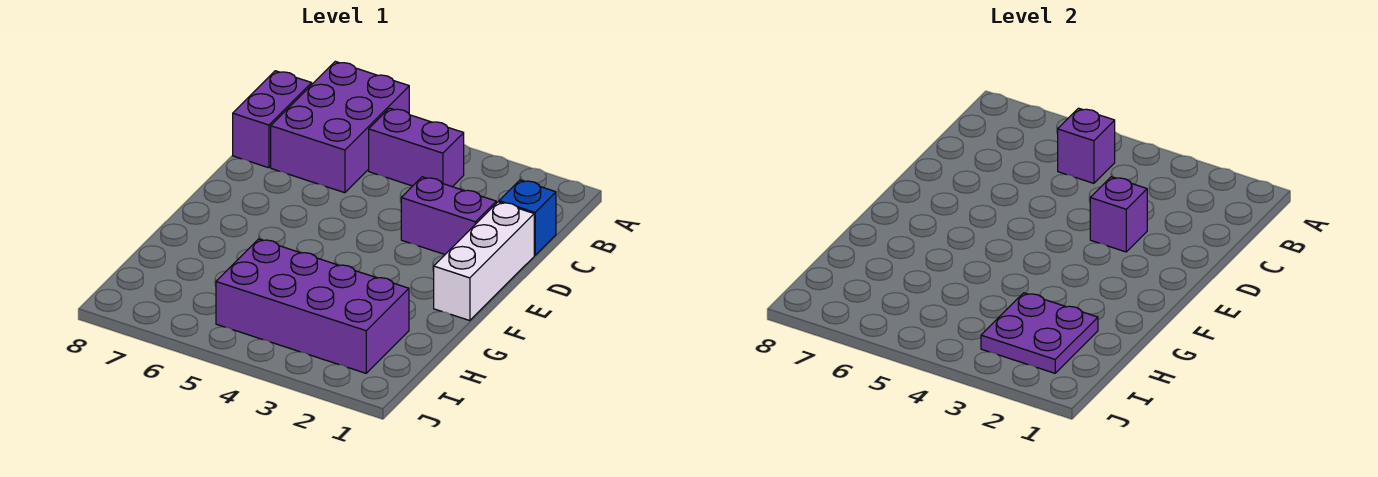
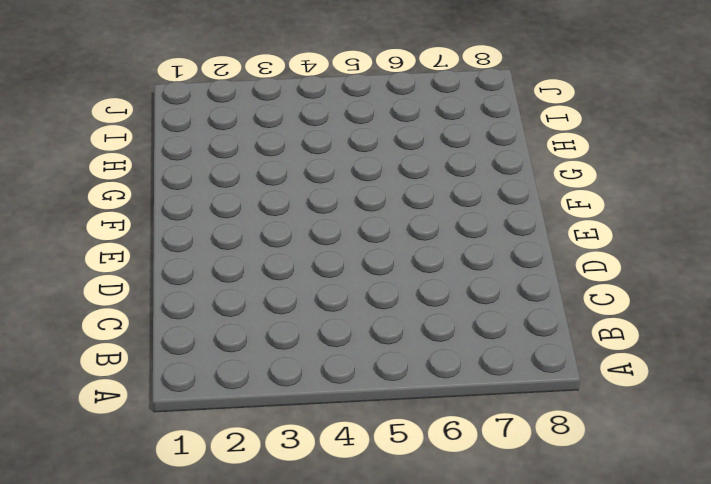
none -> purple brick A6:C7 level 1
none -> purple brick B4:B5 level 1

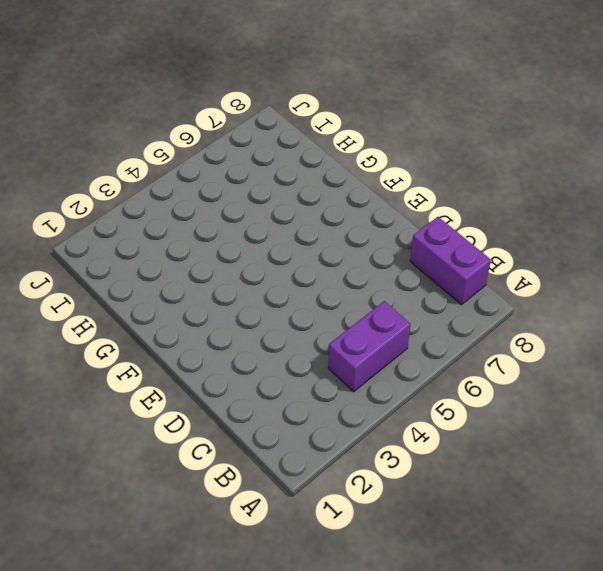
none -> purple brick A6:C7 level 1
none -> blue brick C1 level 1

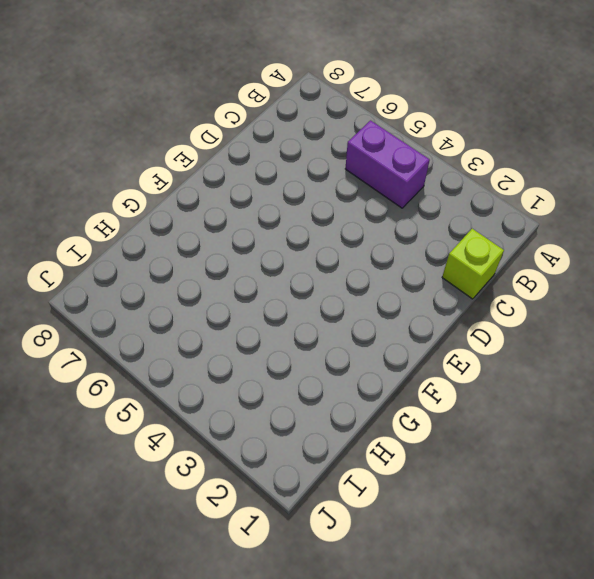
lime brick C1 level 1 -> blue brick C1 level 1
none -> purple brick A6:C7 level 1
none -> purple brick B8:C8 level 1

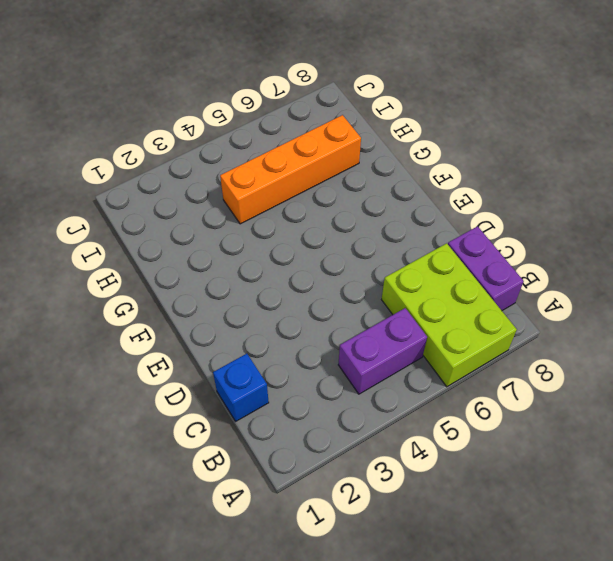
lime brick A6:C7 level 1 -> purple brick A6:C7 level 1
orange brick H4:H7 level 1 -> purple brick H2:I5 level 1
none -> white brick D1:F1 level 1
none -> purple brick D2:D3 level 1

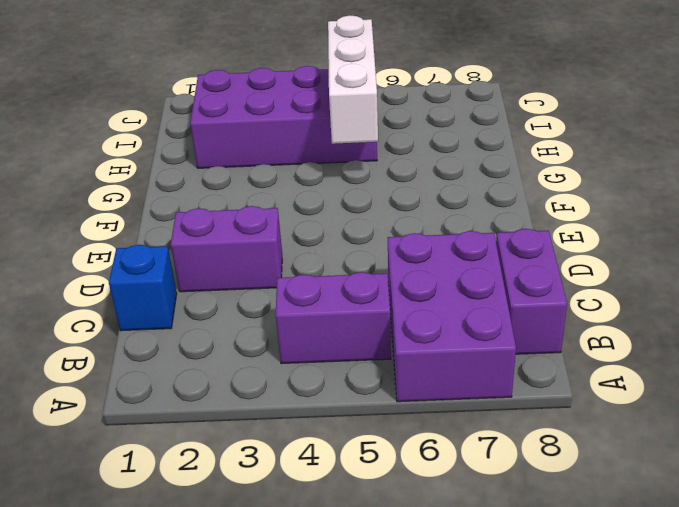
white brick G5:I5 level 2 -> white brick D1:F1 level 1
none -> purple brick B5 level 2
none -> purple brick D3 level 2

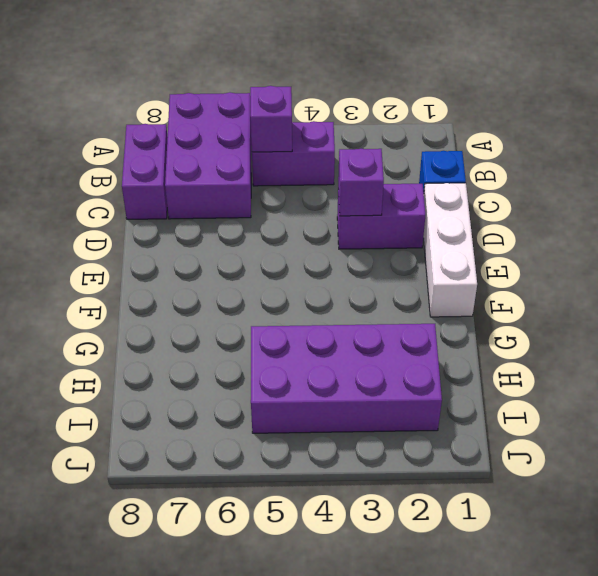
none -> purple plate H2:I3 level 2

